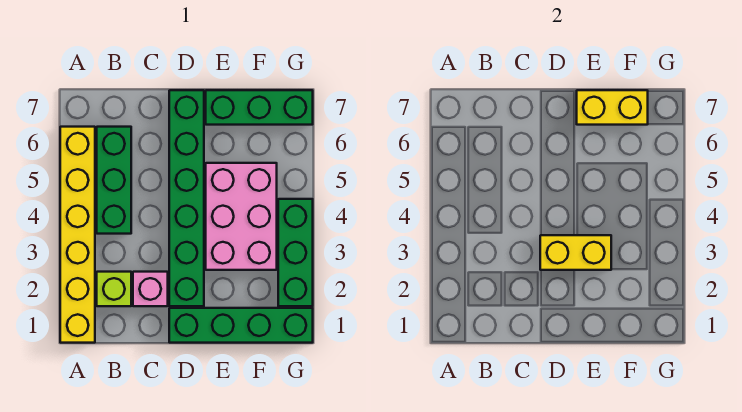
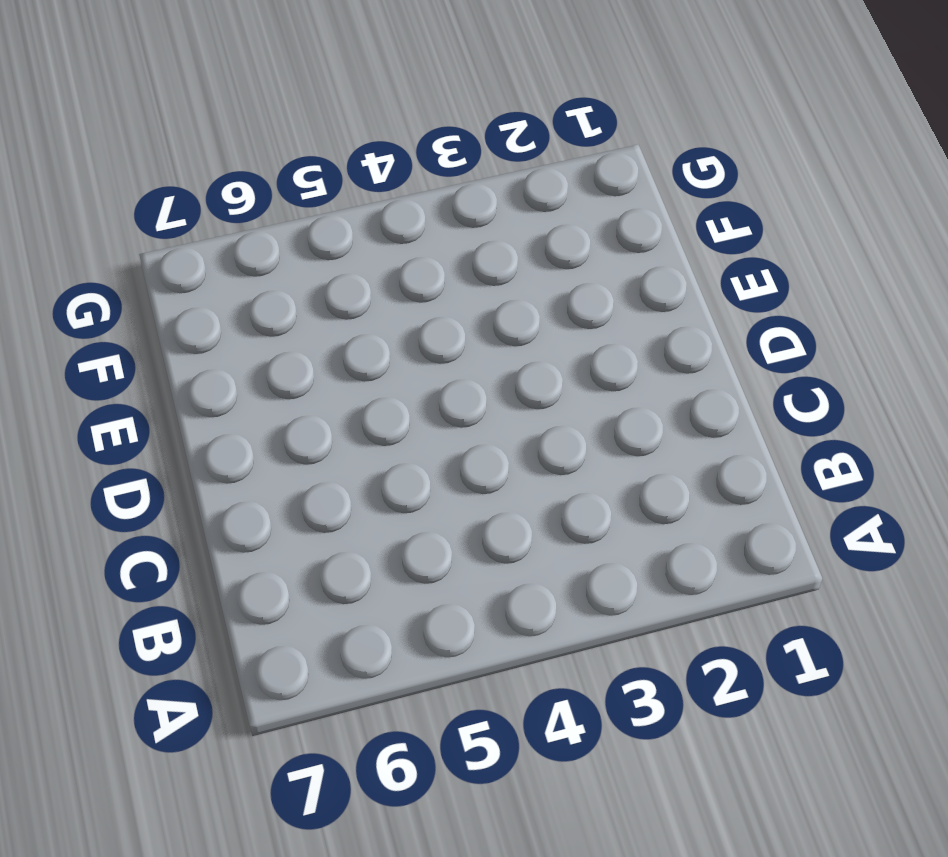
none -> yellow brick A1:A6 level 1
none -> lime brick B2 level 1

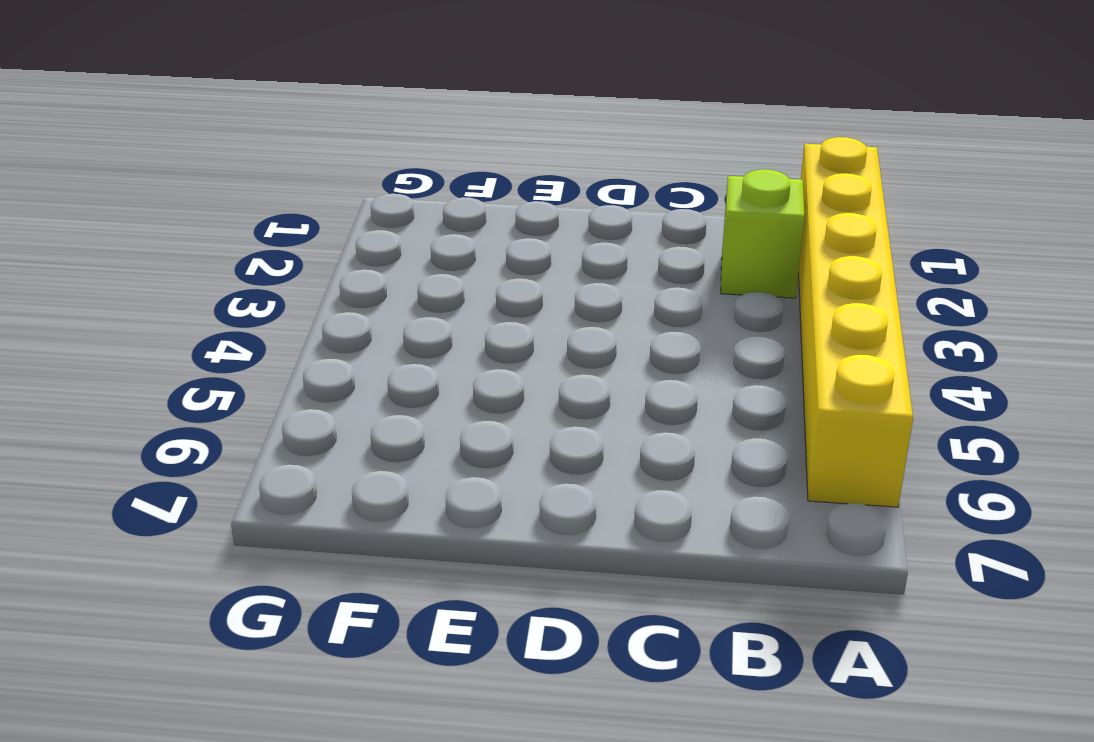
none -> green brick B4:B6 level 1
none -> pink brick C2 level 1

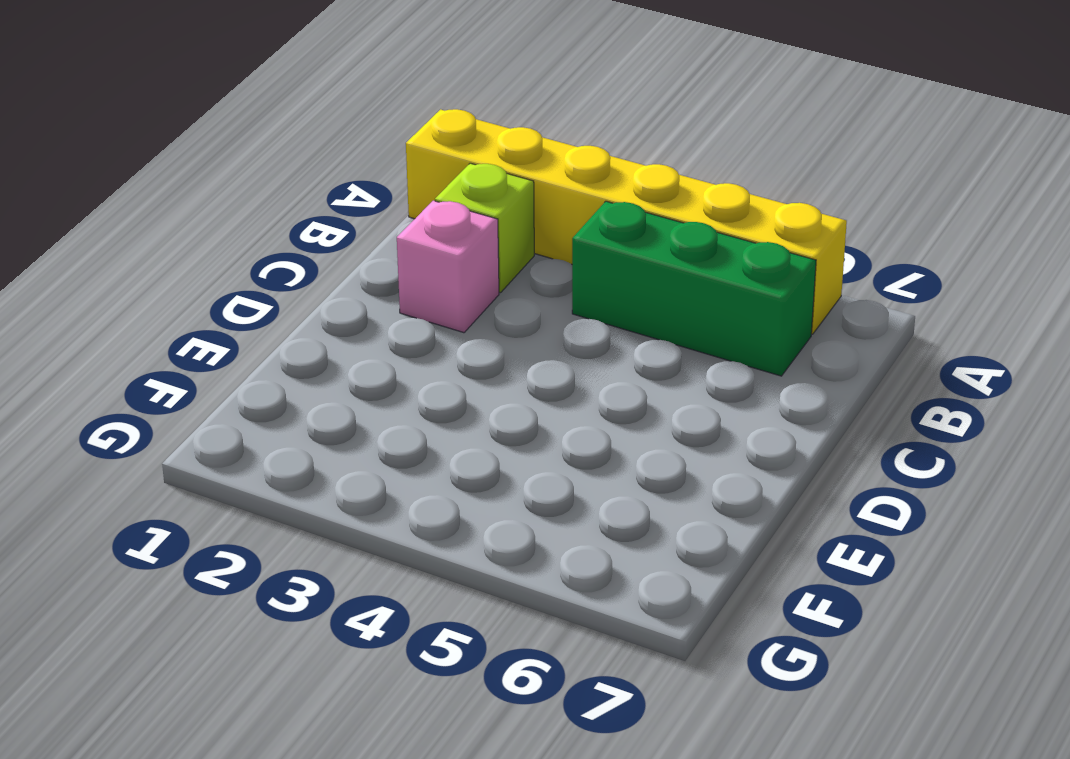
none -> green brick D1:G1 level 1
none -> green brick D2:D7 level 1

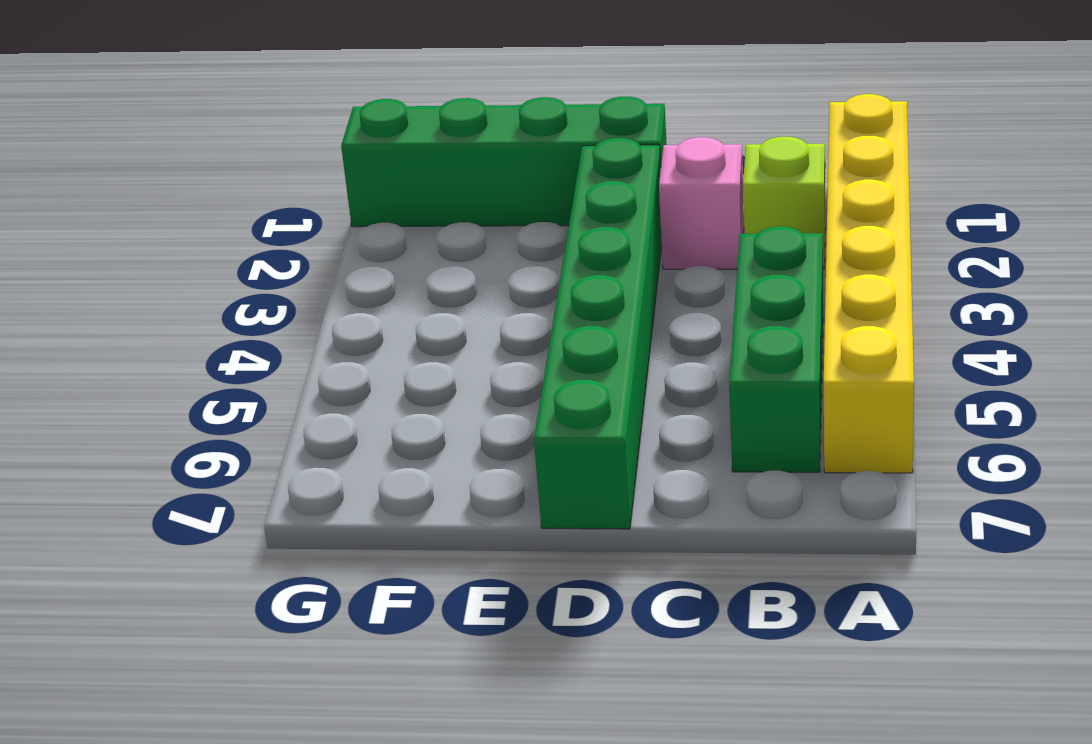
none -> pink brick E3:F5 level 1
none -> green brick E7:G7 level 1

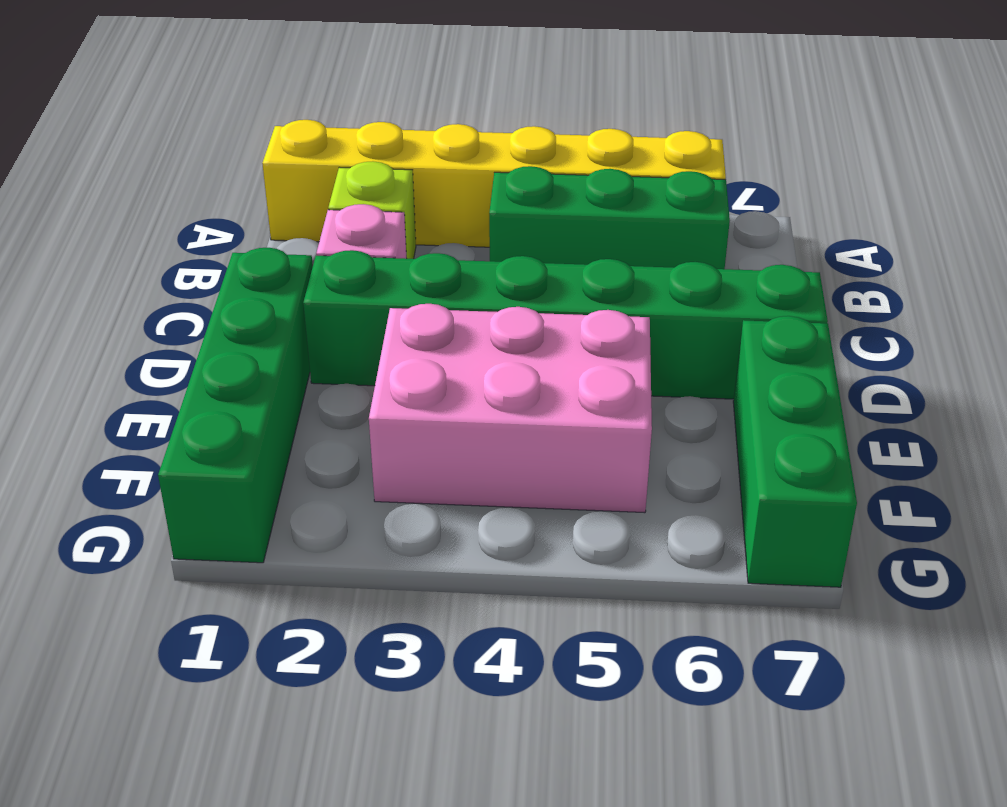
none -> green brick G2:G4 level 1
none -> yellow brick D3:E3 level 2

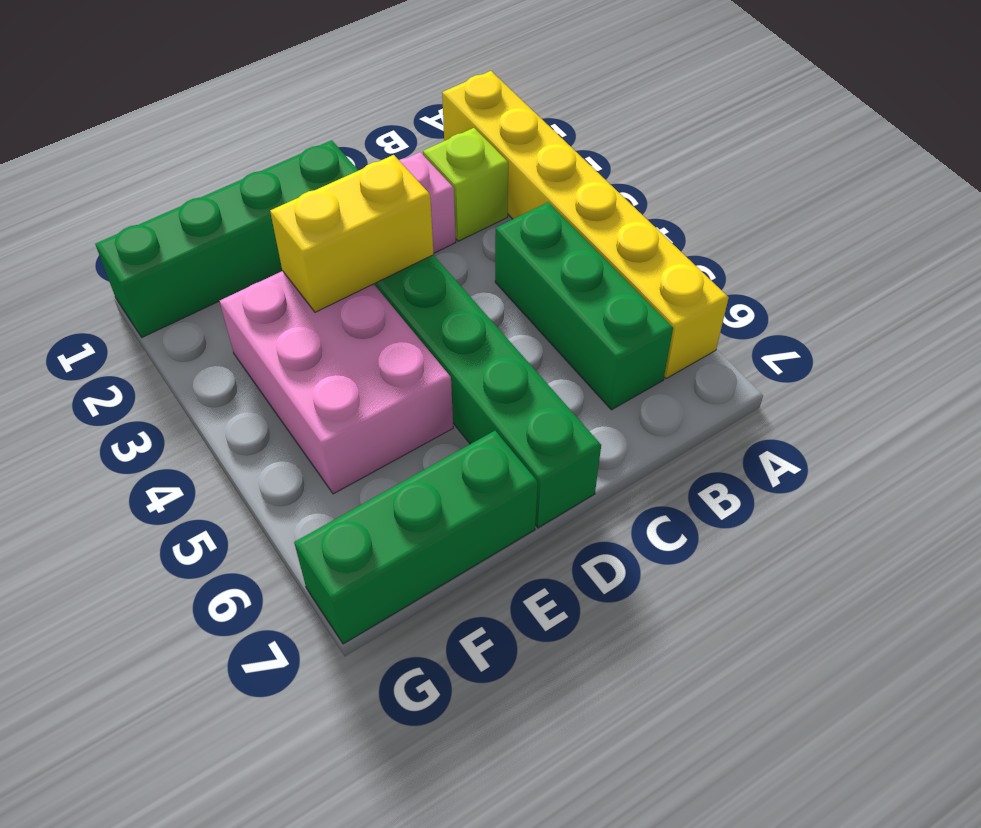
none -> green brick G2:G4 level 1
none -> yellow brick E7:F7 level 2

